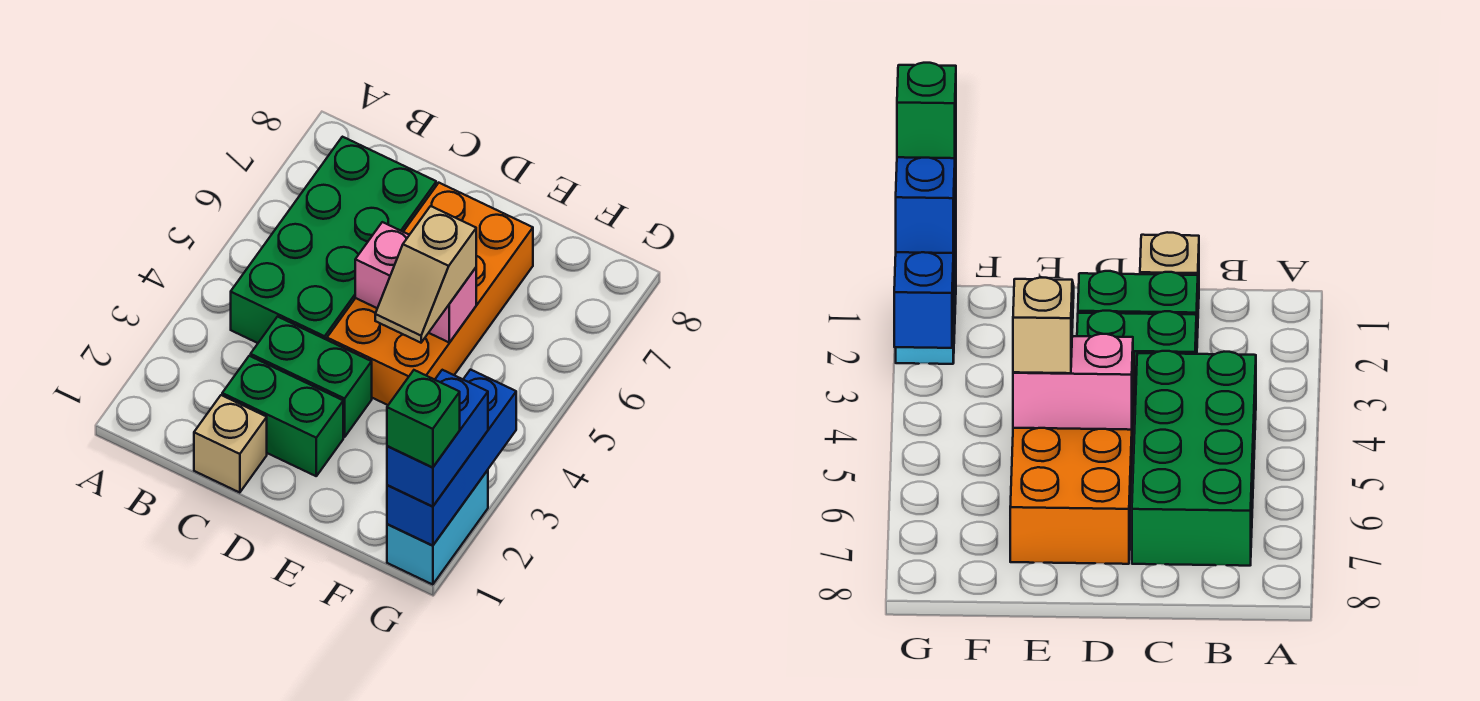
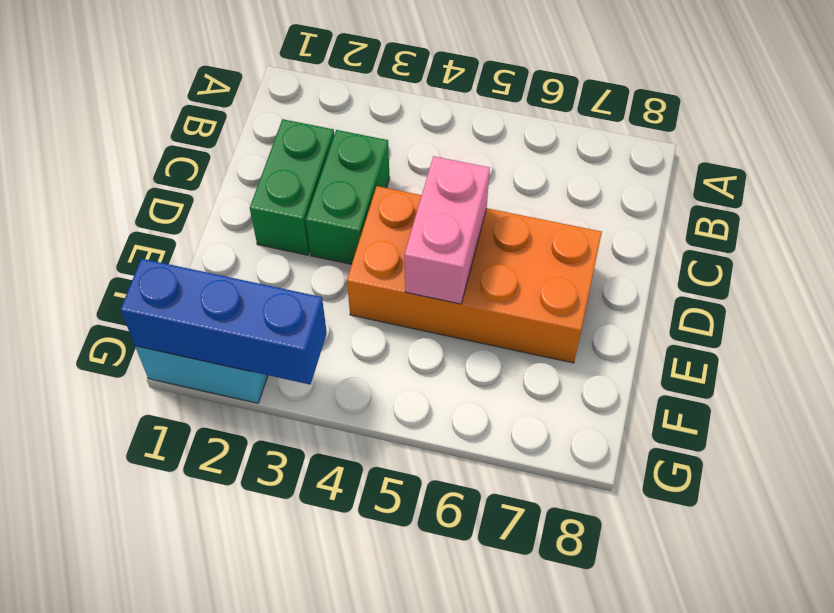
none -> green brick B4:C7 level 1
none -> tan brick C1 level 1

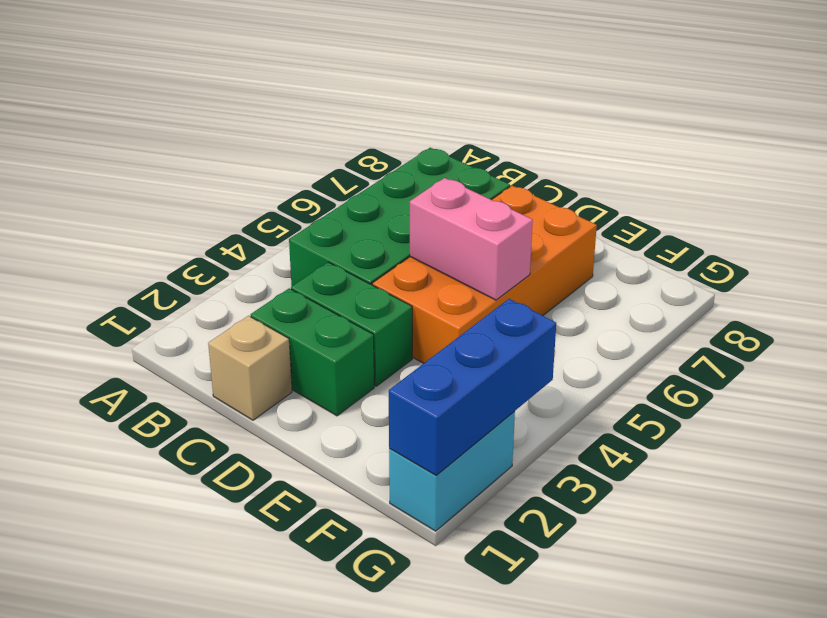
none -> tan slope E4:E5 level 3 top 5
none -> blue brick G1:G2 level 3

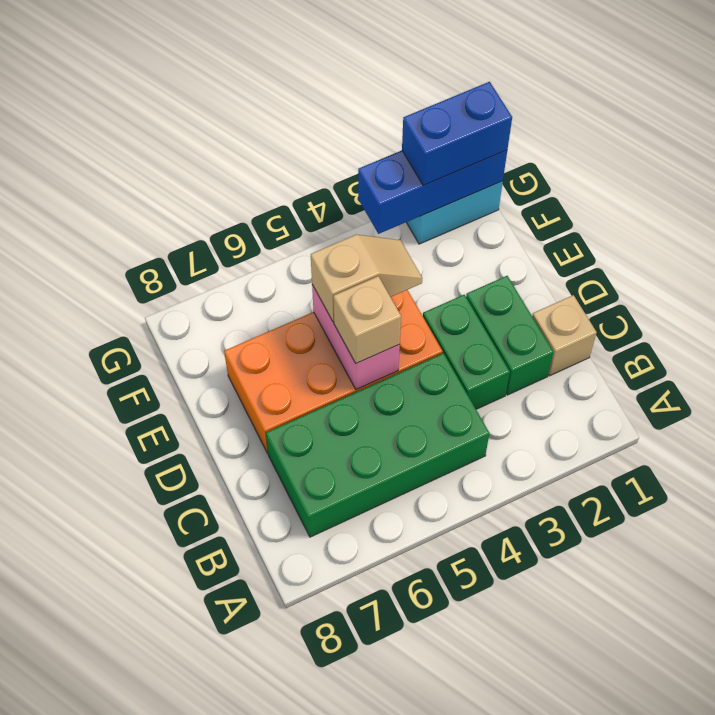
tan brick D5 level 3 -> none
none -> green brick G1 level 4

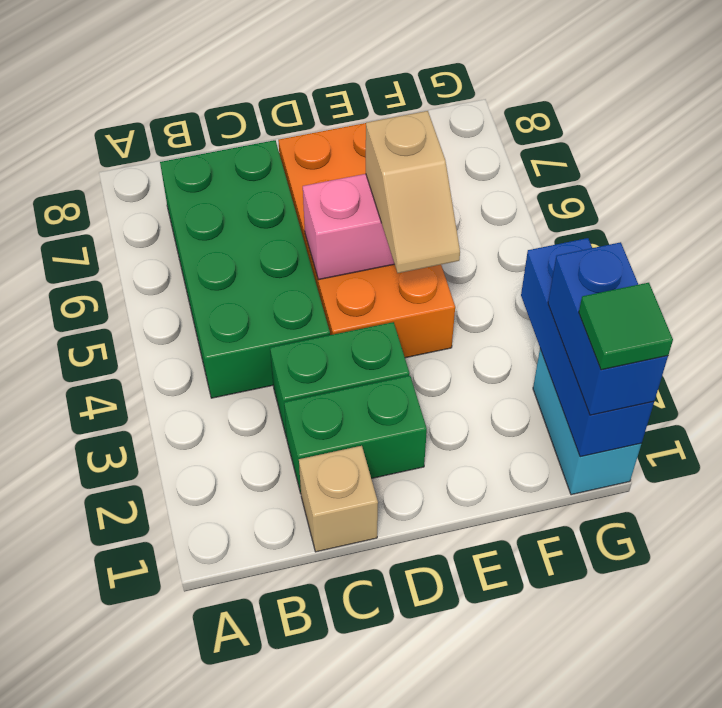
green tile G1 level 4 -> green brick G1 level 4

